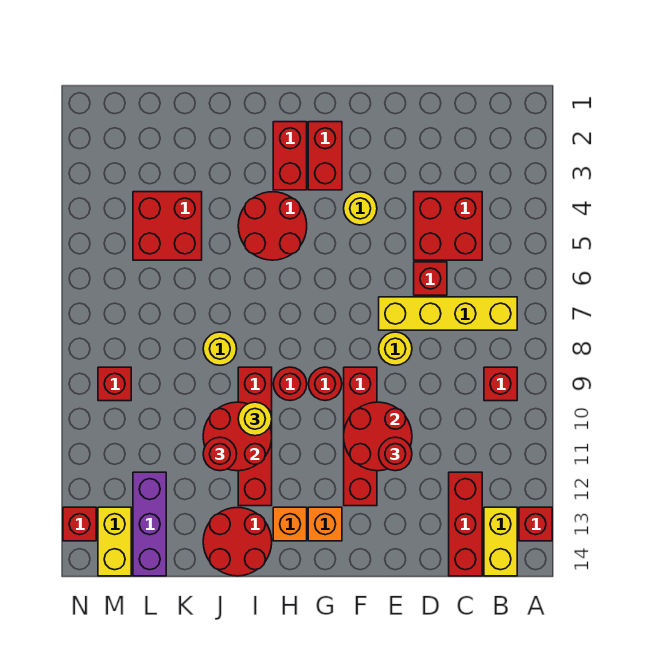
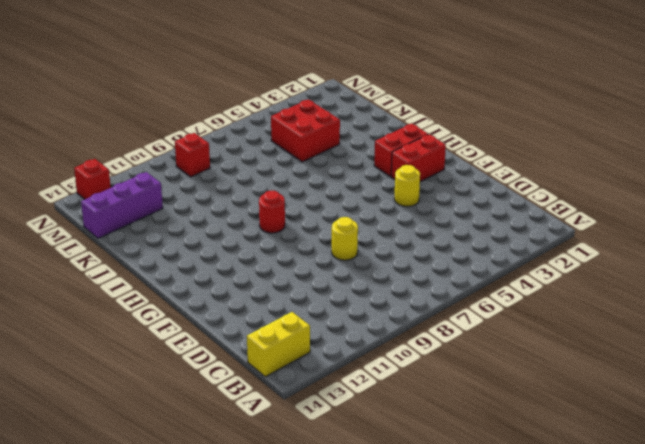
none -> red brick A13 level 1
none -> yellow brick B7:E7 level 1
none -> red brick B9 level 1
none -> red brick C4:D5 level 1

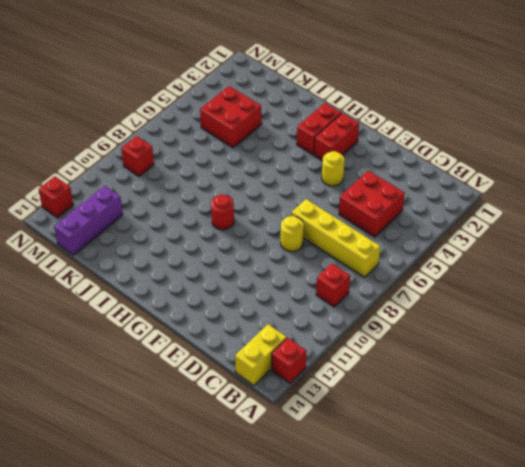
none -> red brick C12:C14 level 1
none -> red brick D6 level 1
none -> red brick F9:F12 level 1
none -> red round brick G9 level 1

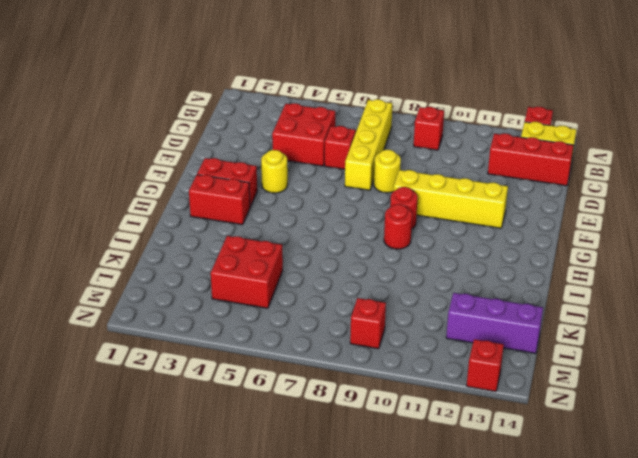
yellow brick F9:F12 level 1 -> red brick F9:F12 level 1
none -> orange brick G13 level 1
none -> red round brick H4:I5 level 1
none -> orange brick H13 level 1
none -> red brick I9:I12 level 1

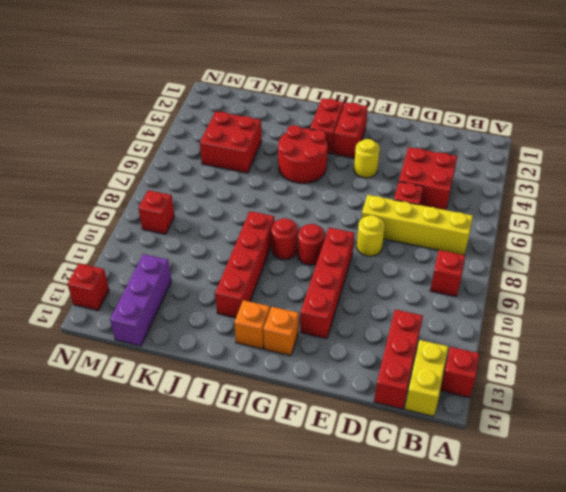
none -> red round brick I13:J14 level 1
none -> yellow round brick J8 level 1
none -> yellow brick M13:M14 level 1
none -> red round brick E10:F11 level 2

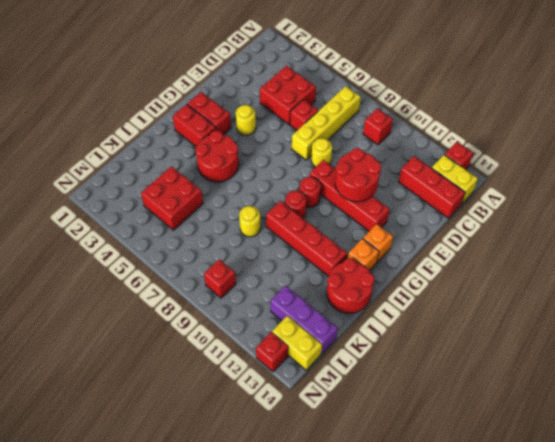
none -> red round brick I10:J11 level 2
none -> red round brick E11 level 3
none -> yellow round brick I10 level 3
none -> red round brick J11 level 3

